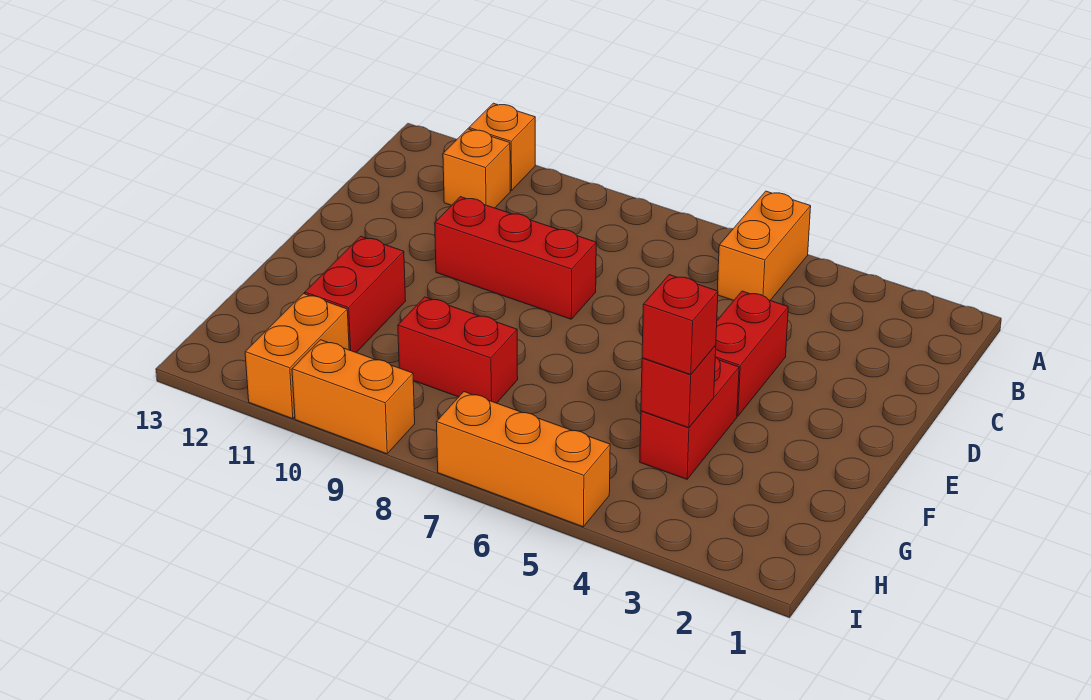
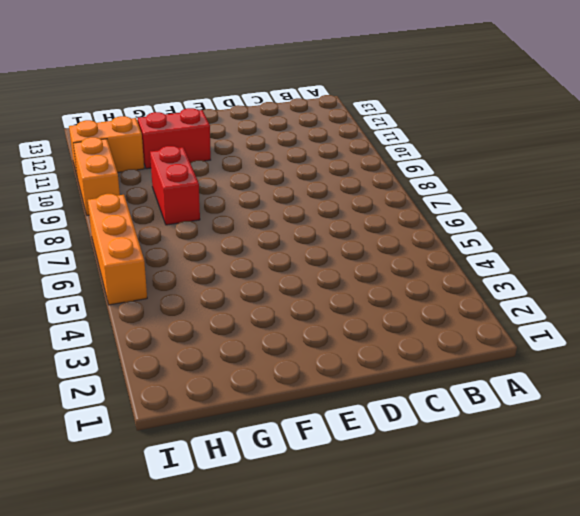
none -> orange brick A5:B5 level 1
none -> orange brick A11 level 1
none -> orange brick B11 level 1

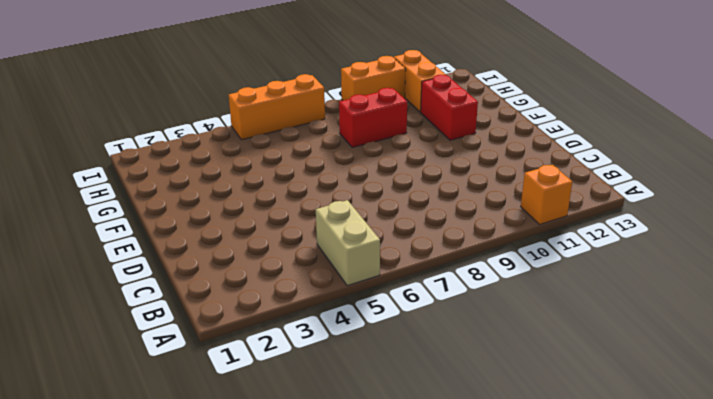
tan brick A5:B5 level 1 -> orange brick A5:B5 level 1
none -> orange brick B11 level 1
none -> red brick D4:E4 level 1
none -> red brick D8:D10 level 1

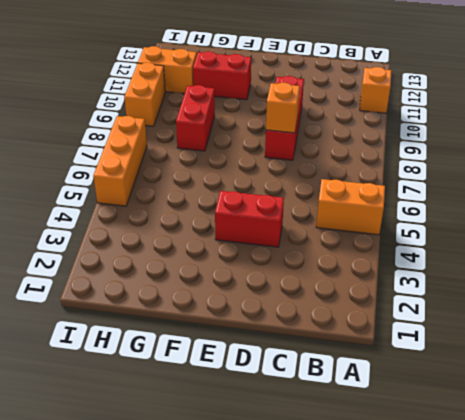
orange brick D8 level 2 -> orange brick B11 level 1
none -> red brick F4:G4 level 1
none -> red brick G4 level 2
none -> red brick G4 level 3

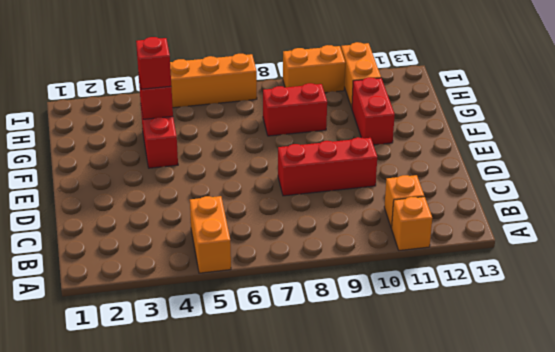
none -> red brick D4:E4 level 1

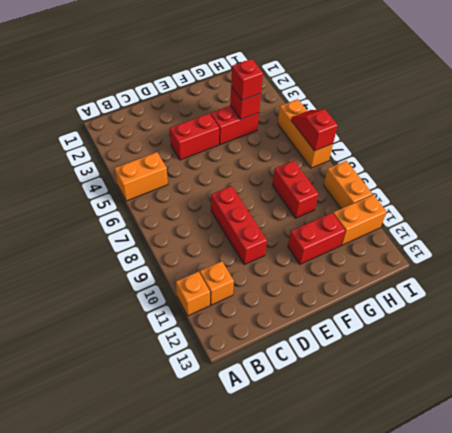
red slope I6:I7 level 2 top 7 -> none

